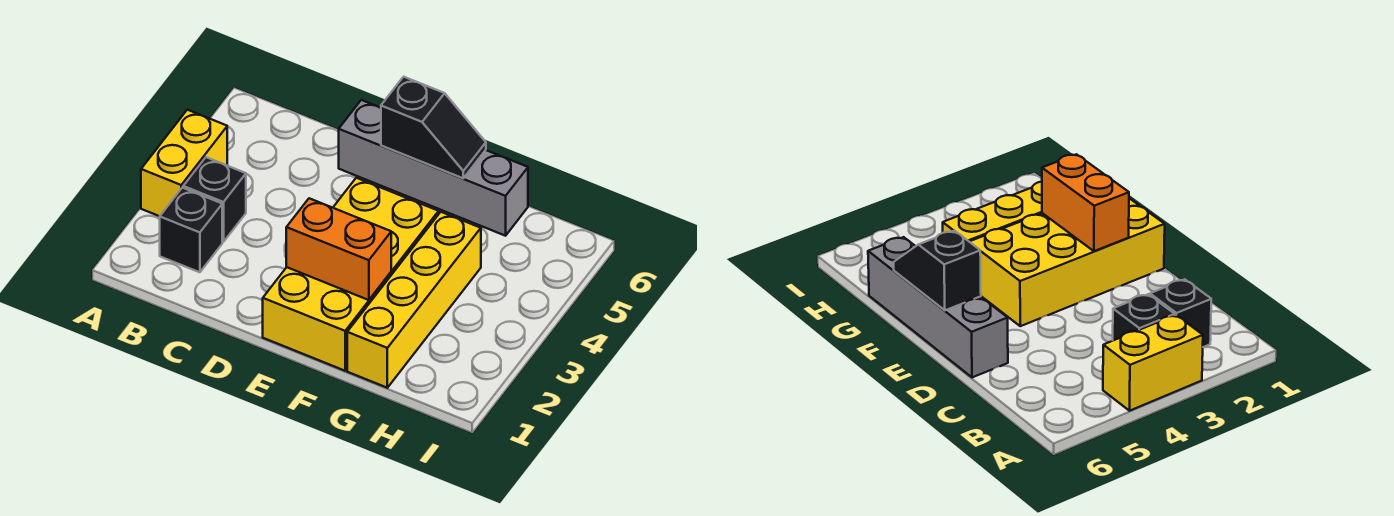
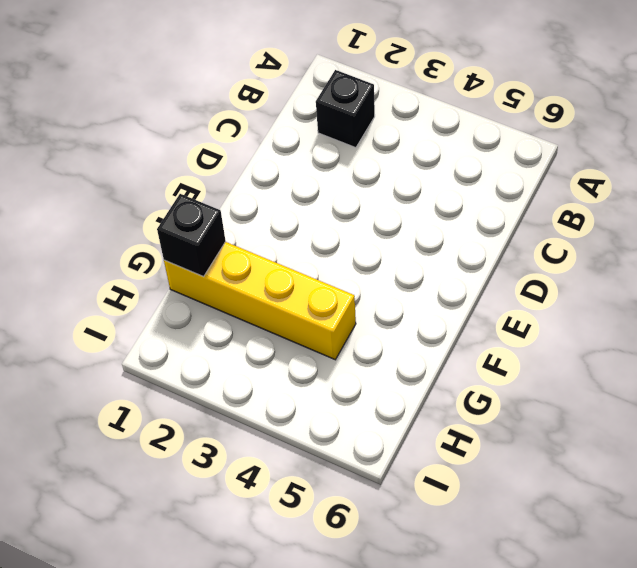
black brick G1 level 2 -> black brick B3 level 1
none -> yellow brick A3:A4 level 1
none -> grey brick D6:G6 level 1

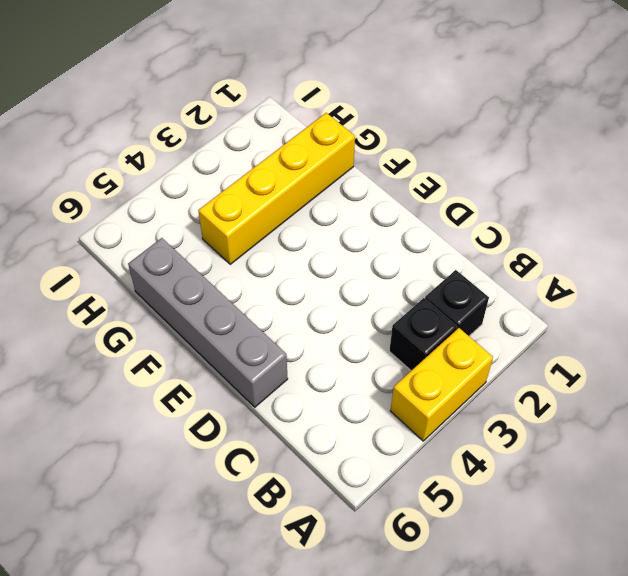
none -> yellow brick E1:F4 level 1
none -> orange brick E2:F2 level 2

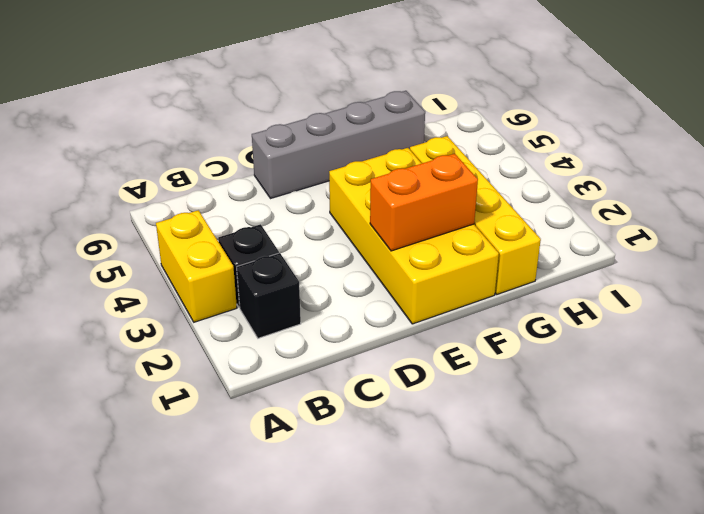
none -> black slope E6:F6 level 2 top E

